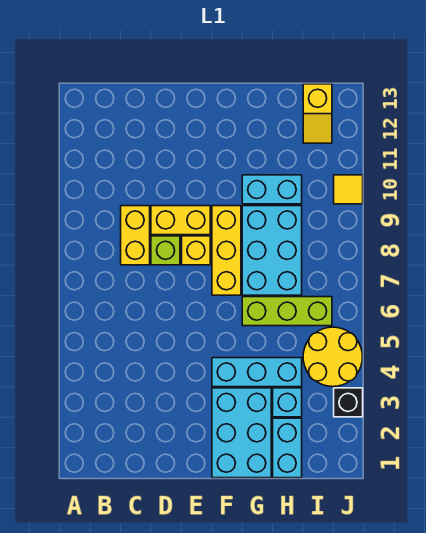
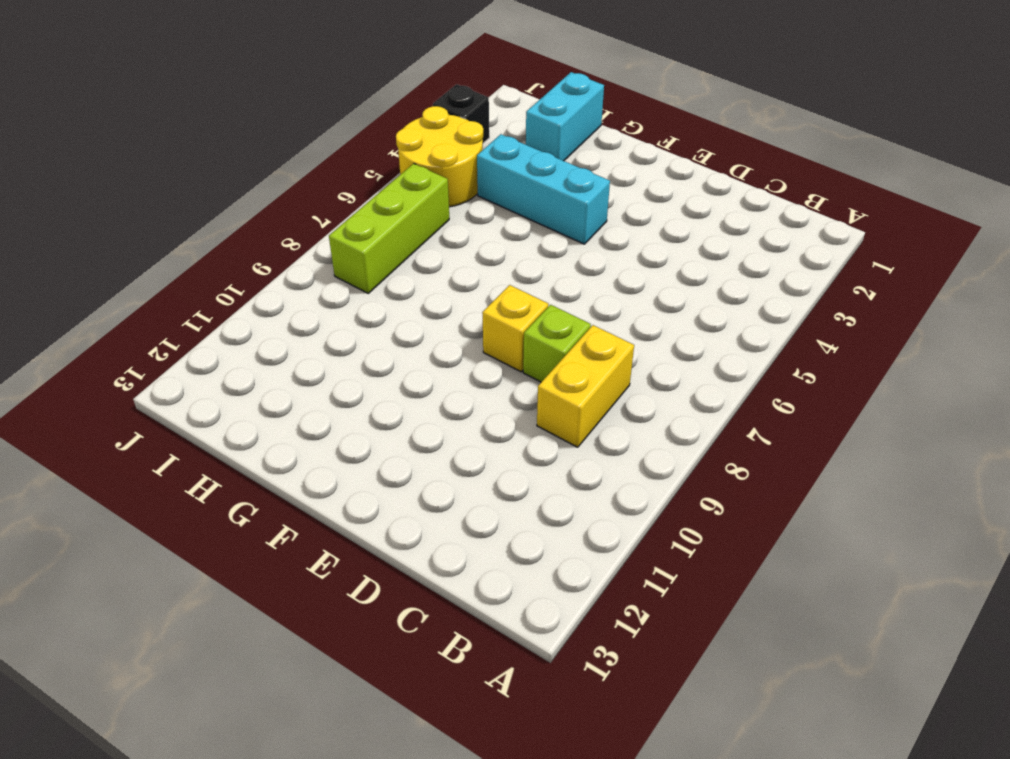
lime brick I6:I8 level 1 -> lime brick G6:I6 level 1
none -> yellow brick D9:E9 level 1
none -> cyan brick F1:G3 level 1
none -> yellow brick F7:F9 level 1

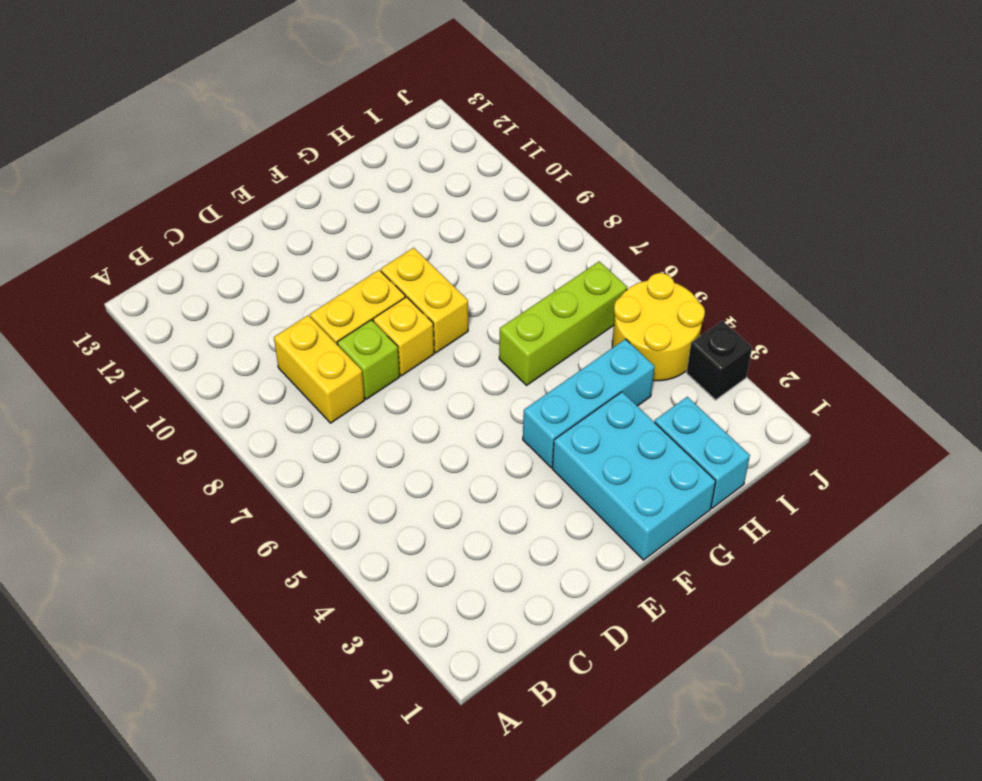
yellow brick F8:F9 level 1 -> yellow brick F7:F9 level 1
none -> cyan brick G7:H9 level 1
none -> cyan brick G10:H10 level 1
none -> cyan brick H3 level 1

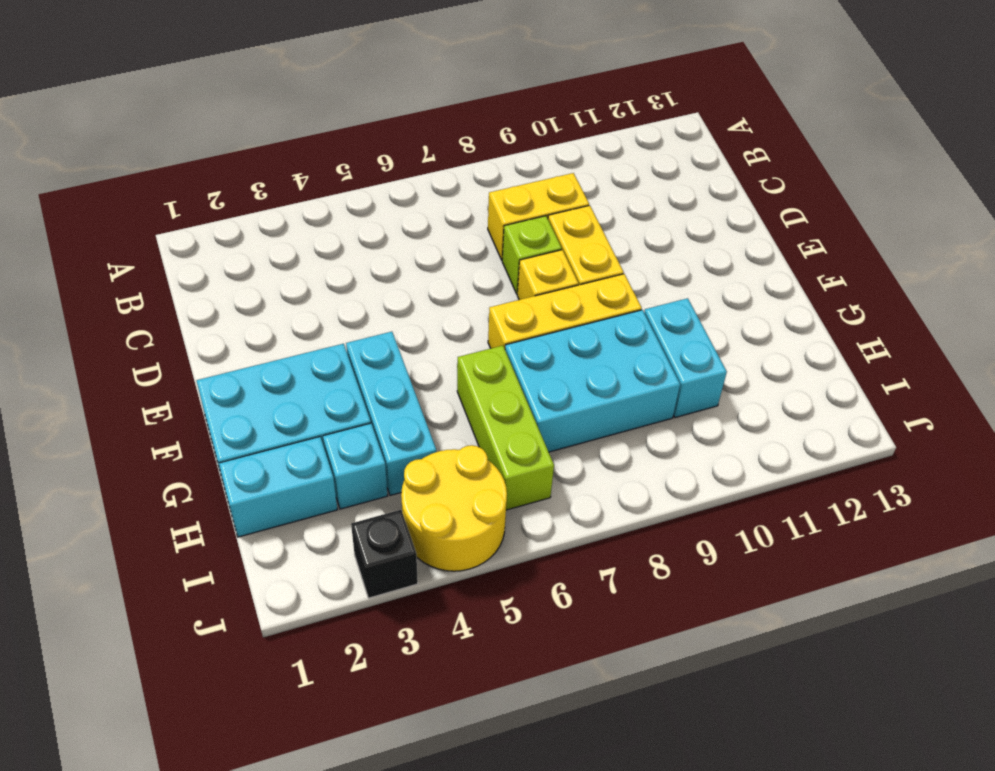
none -> yellow slope I12:I13 level 1 top 13
none -> yellow tile J10 level 1

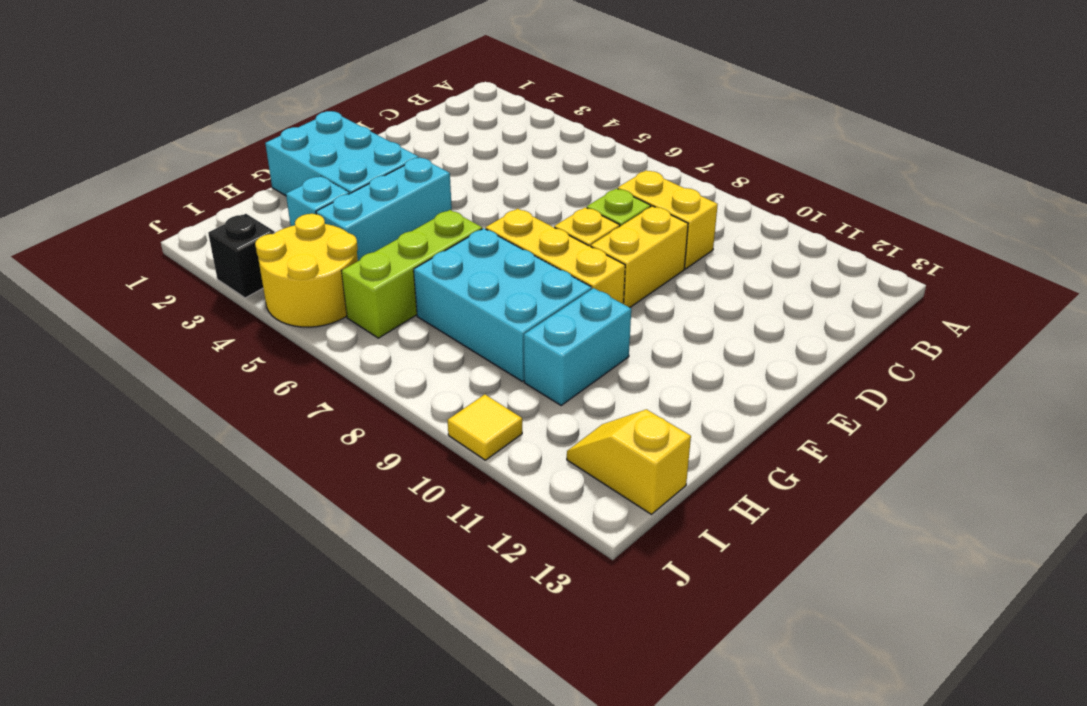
none -> cyan brick H1:H2 level 1

